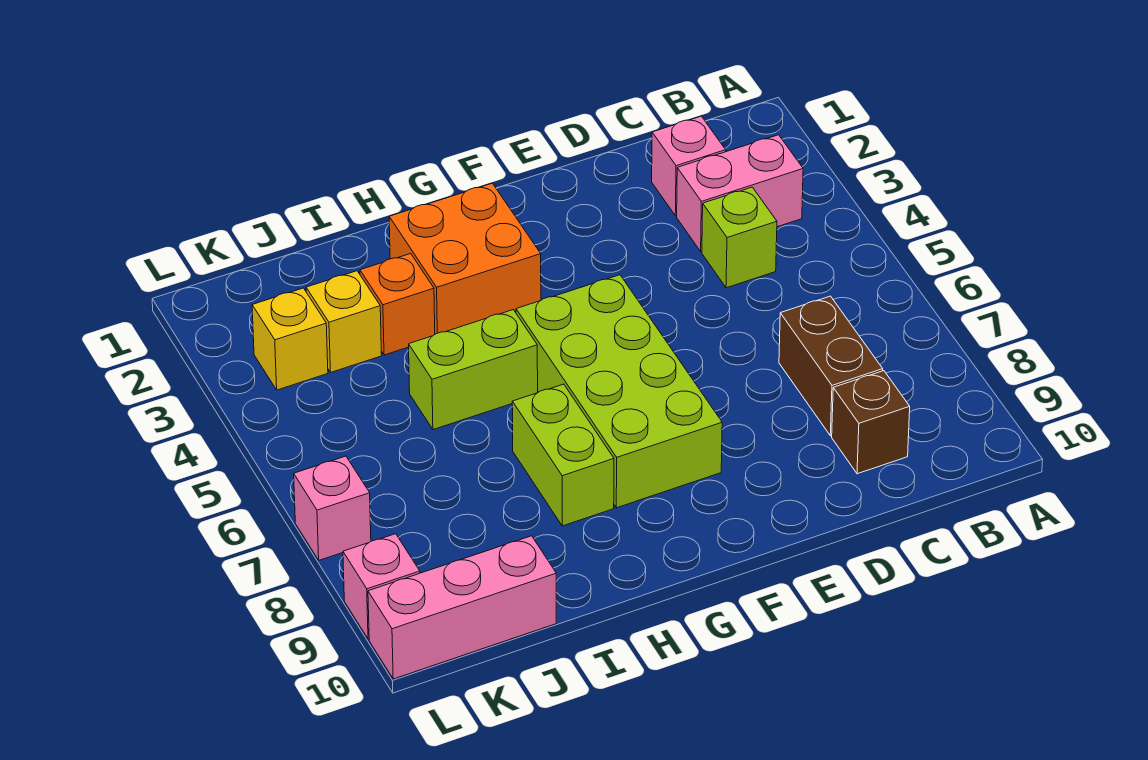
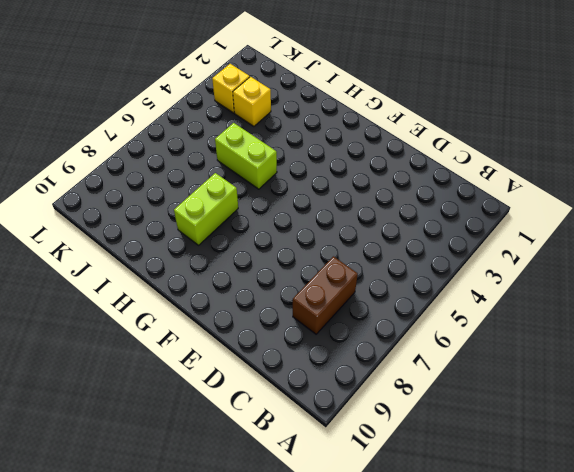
none -> pink brick B3:C3 level 1
none -> pink brick C2 level 1
none -> lime brick C4 level 1

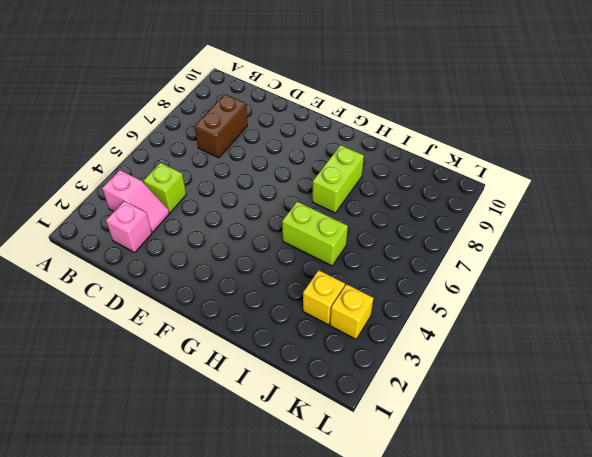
pink slope B3:C3 level 1 top B -> pink brick B3:C3 level 1
none -> brown brick C9 level 1
none -> lime brick F5:G8 level 1
none -> orange brick G2:H3 level 1

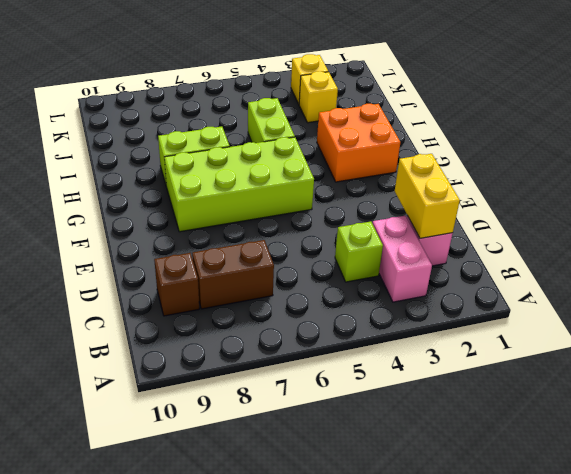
yellow brick C2:D2 level 2 -> none
none -> orange brick I3 level 1
none -> pink brick J10:L10 level 1
none -> pink brick L7 level 1

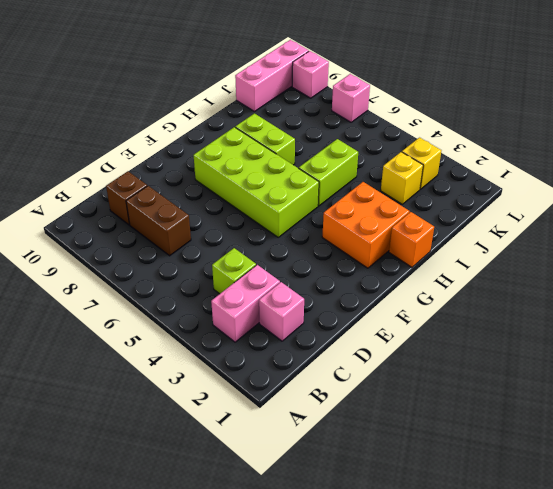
orange brick H1 level 1 -> orange brick I3 level 1

